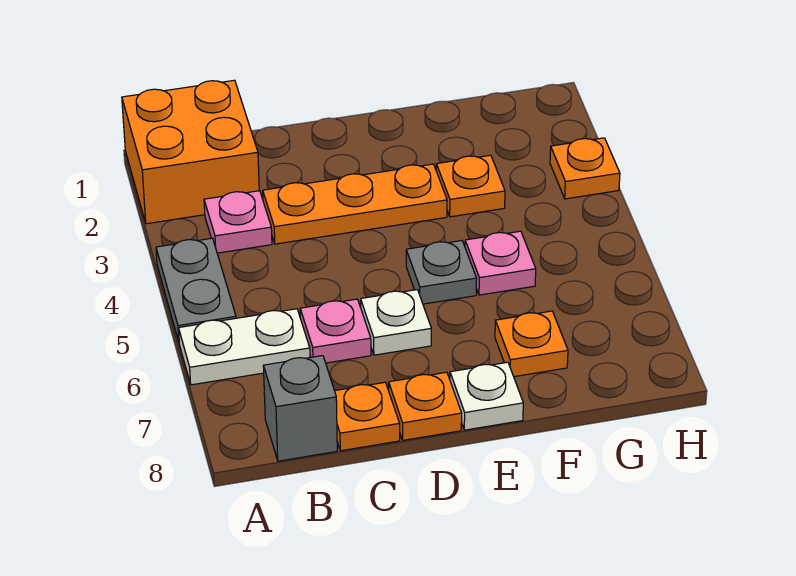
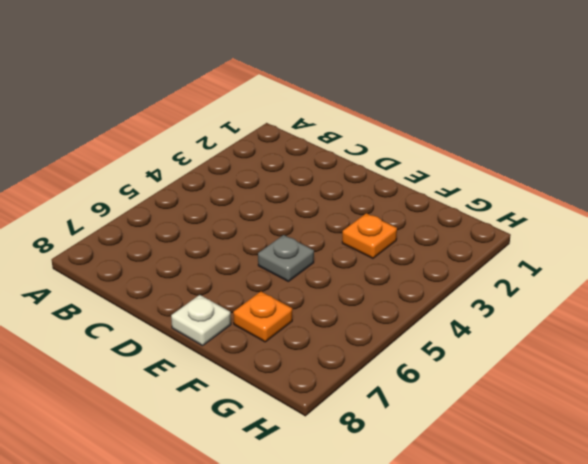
none -> orange brick A1:B2 level 1
none -> grey plate A4:A5 level 1
none -> white plate A6:B6 level 1

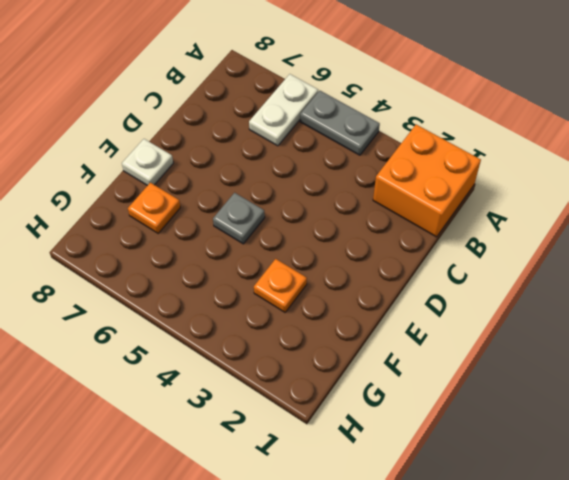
none -> pink plate B3 level 1
none -> grey brick B8 level 1
none -> orange plate C3:E3 level 1

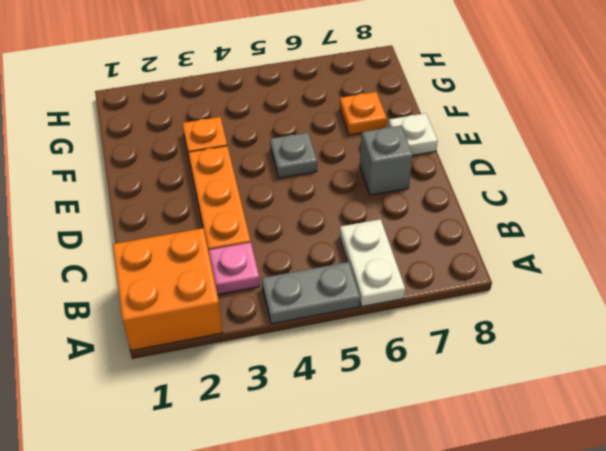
grey brick D7 level 1 -> grey brick B8 level 1
none -> pink plate C6 level 1
none -> orange plate C8 level 1
none -> white plate D6 level 1

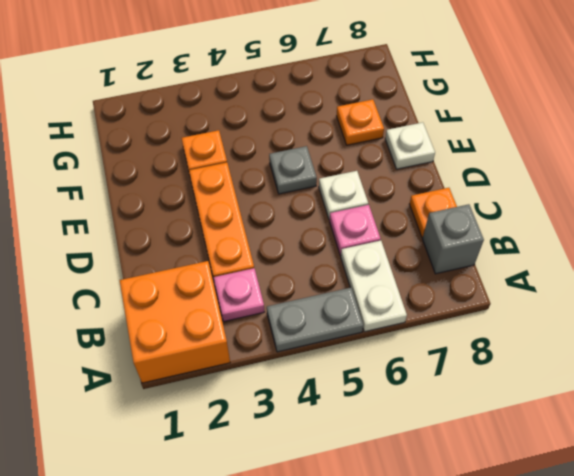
none -> orange plate D8 level 1
none -> pink plate F5 level 1
none -> orange plate H3 level 1

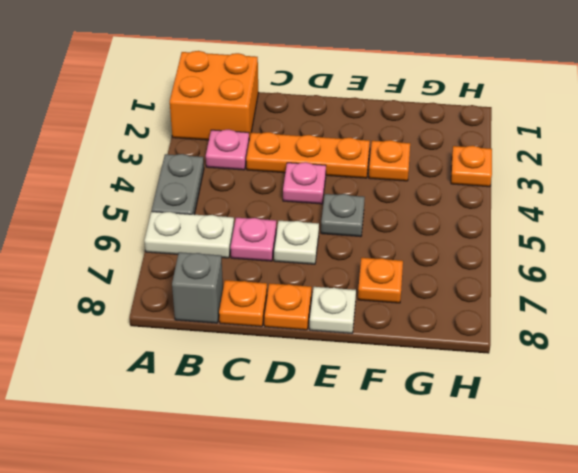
pink plate D4 level 1 -> pink plate F5 level 1

